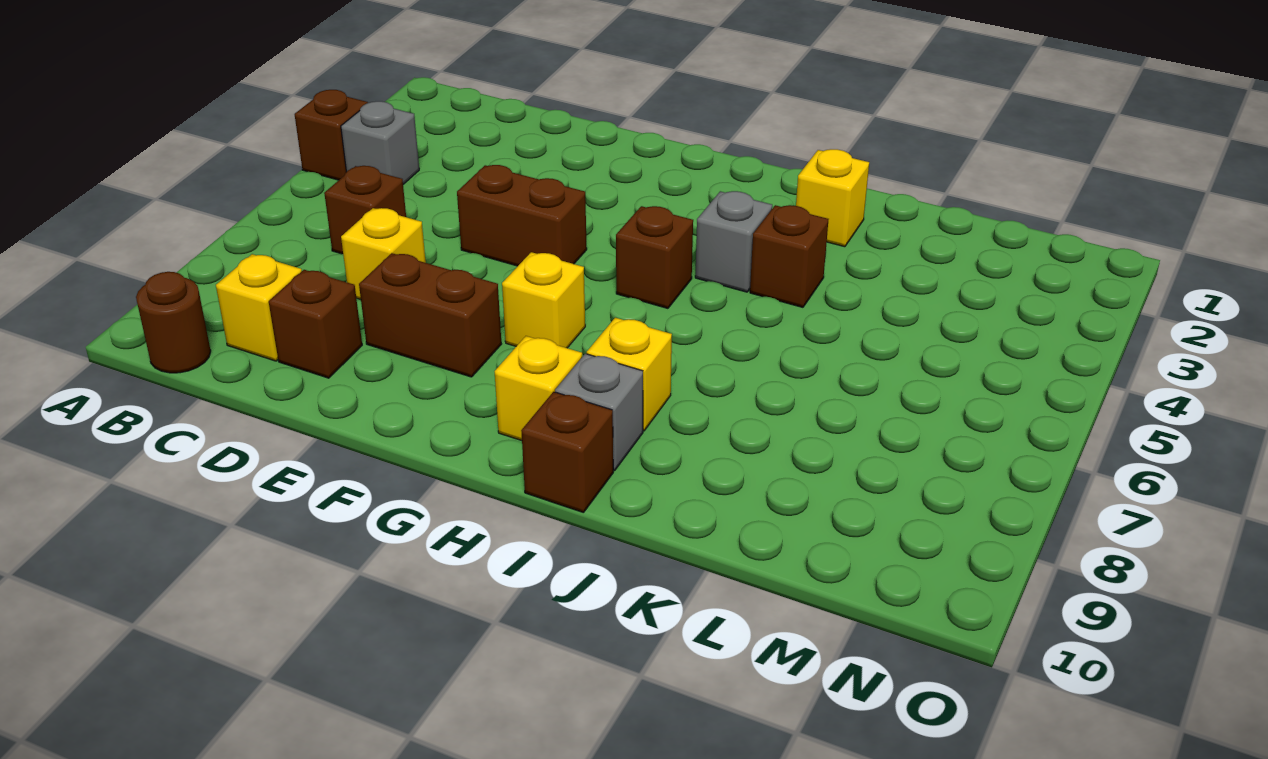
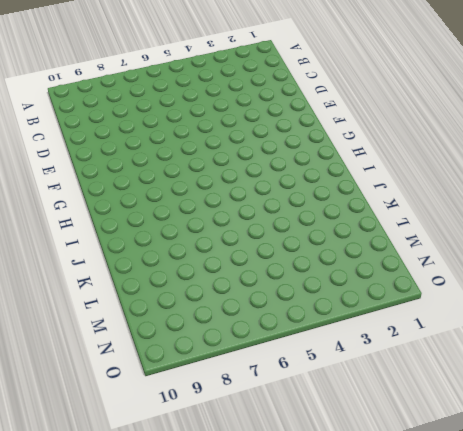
none -> brown brick A4 level 1
none -> grey brick B4 level 1
none -> brown round brick B10 level 1

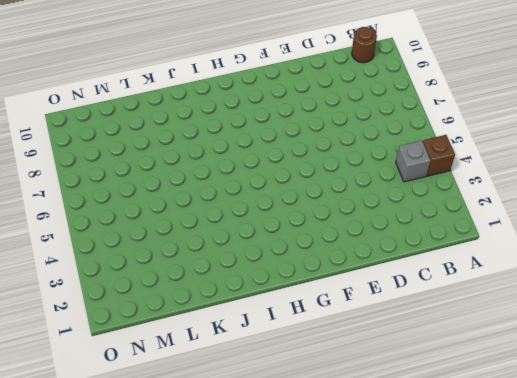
none -> brown brick C6 level 1
none -> yellow brick C9 level 1
none -> yellow brick D7 level 1

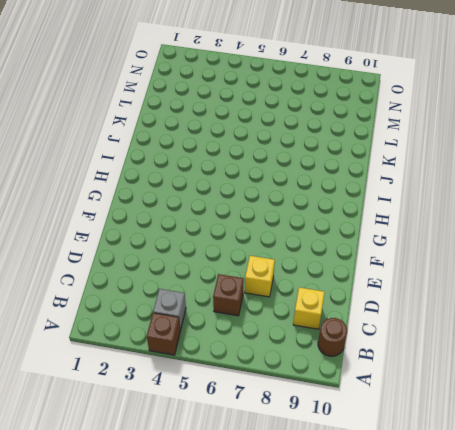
none -> brown brick D9 level 1
none -> brown brick E5:F5 level 1
none -> brown brick E8:F8 level 1

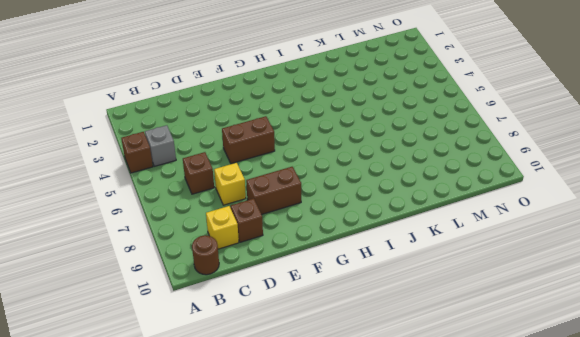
none -> yellow brick G7 level 1
none -> brown brick H5 level 1
none -> yellow brick H9 level 1

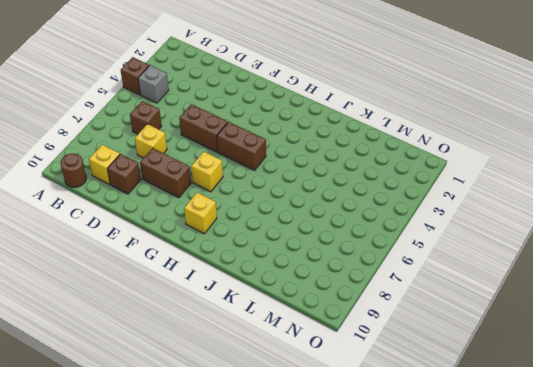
brown brick G5:H5 level 1 -> brown brick H5 level 1
none -> grey brick I4 level 1
none -> yellow brick I8 level 1
none -> grey brick I9 level 1

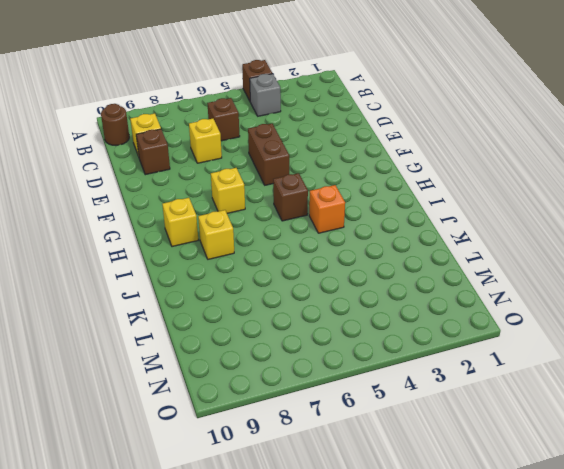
orange brick I4 level 1 -> grey brick I4 level 1
none -> brown brick E8:F8 level 1
none -> grey brick I9 level 1
none -> brown brick I10 level 1

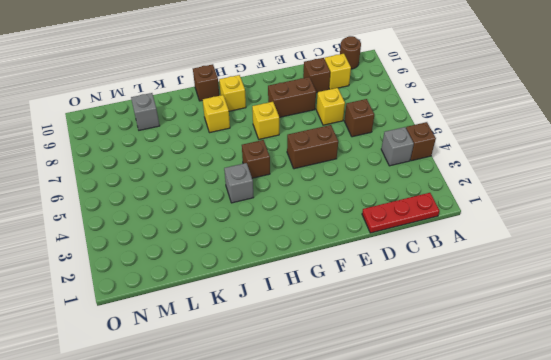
red plate B1:D1 level 1 -> none
grey brick L9 level 1 -> grey brick I9 level 1
none -> yellow brick J2 level 1
none -> brown brick J4 level 1

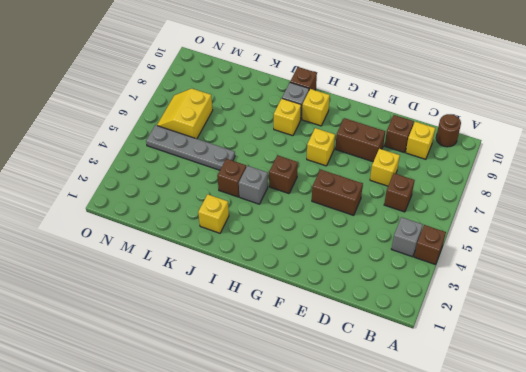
grey plate K5:N5 level 1 -> none
yellow slope M6:N7 level 1 top M -> none

